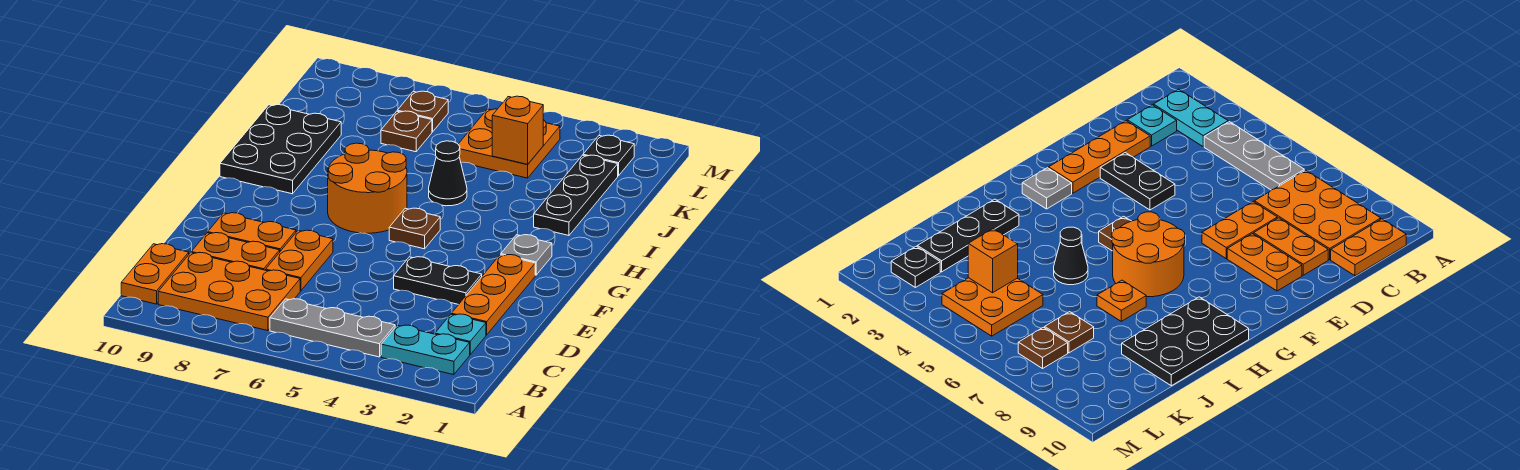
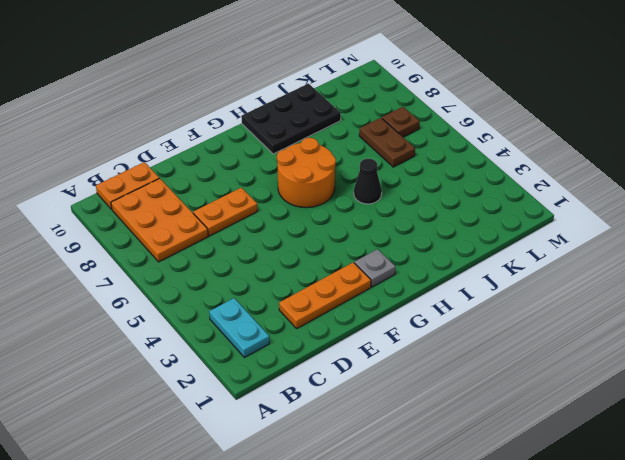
brown plate K6:K7 level 1 -> brown plate K7 level 1
none -> grey plate B4:B6 level 1
none -> cyan plate C2 level 1
none -> orange plate D8:D9 level 1

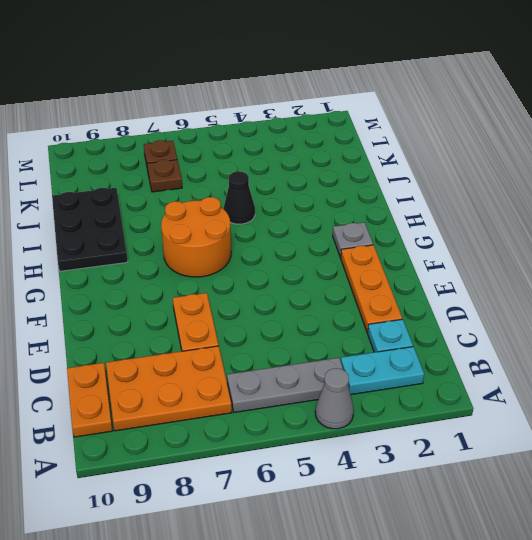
grey cone A4 level 1 -> none
none -> orange plate D8:D9 level 1
none -> black plate E3:E4 level 1
none -> orange plate E8:E9 level 1

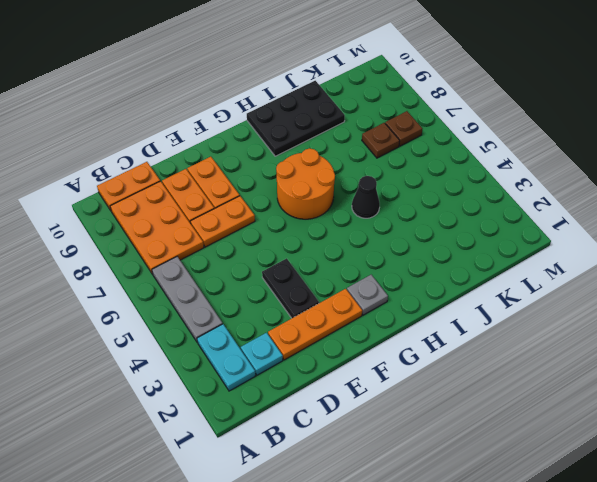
none -> brown plate G5 level 1
none -> black plate I2:K2 level 1
none -> orange plate I7 level 1

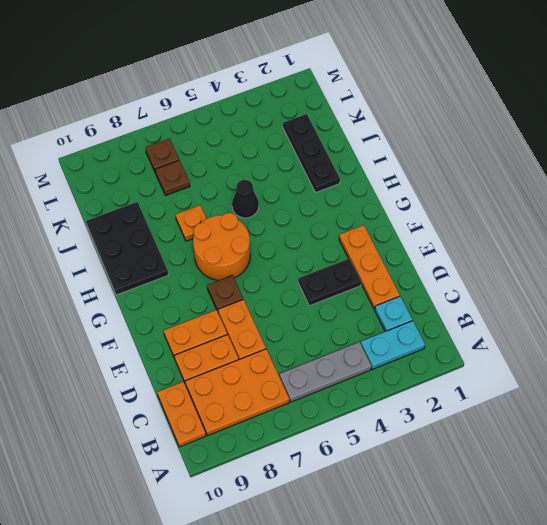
brown plate F7 level 1 -> brown plate G5 level 1
none -> grey plate G2 level 1
none -> orange plate K4:L5 level 1
none -> black plate L2 level 1

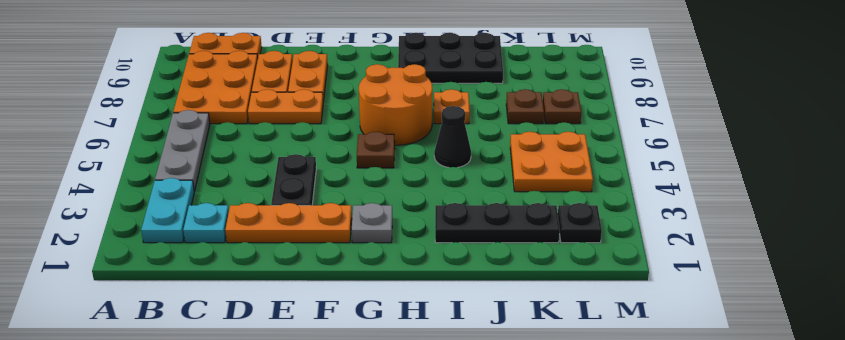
none -> orange brick K4 level 2

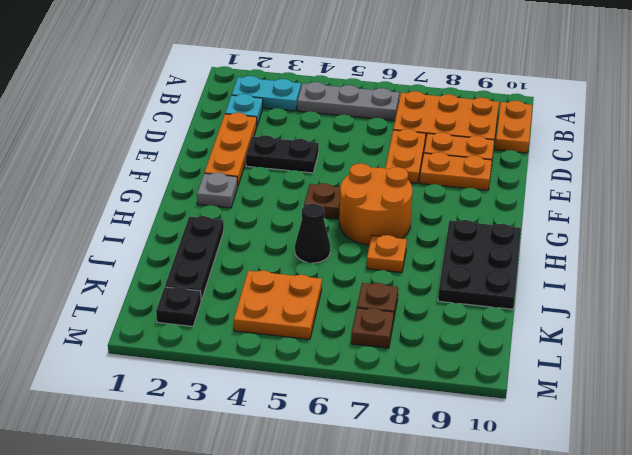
none -> orange brick K4 level 2

